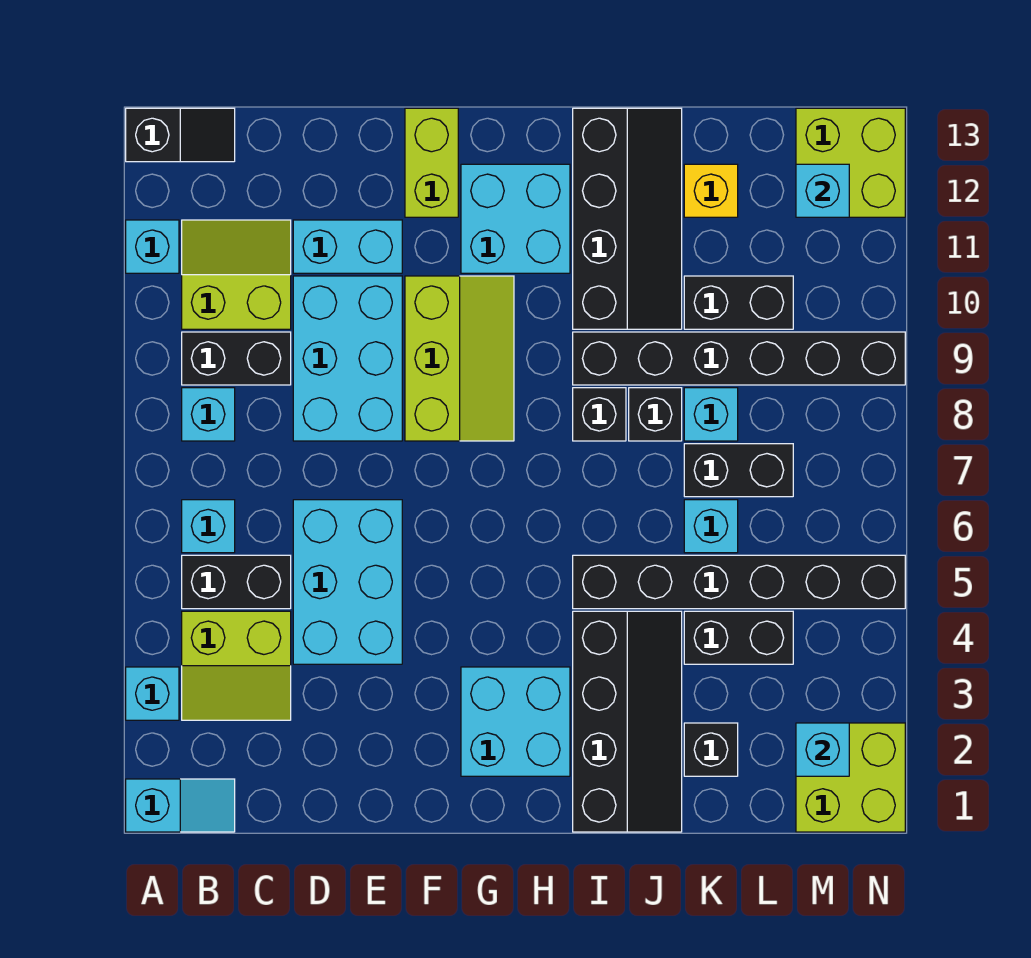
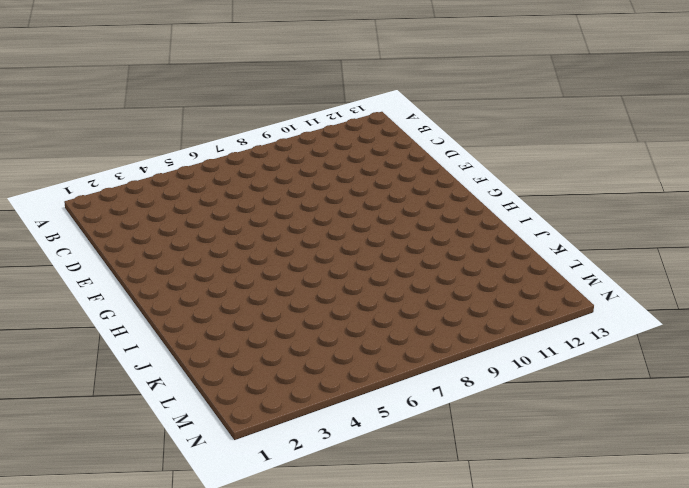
none -> cyan slope A1:B1 level 1 top A
none -> cyan brick A3 level 1
none -> cyan brick A11 level 1
none -> black slope A13:B13 level 1 top A

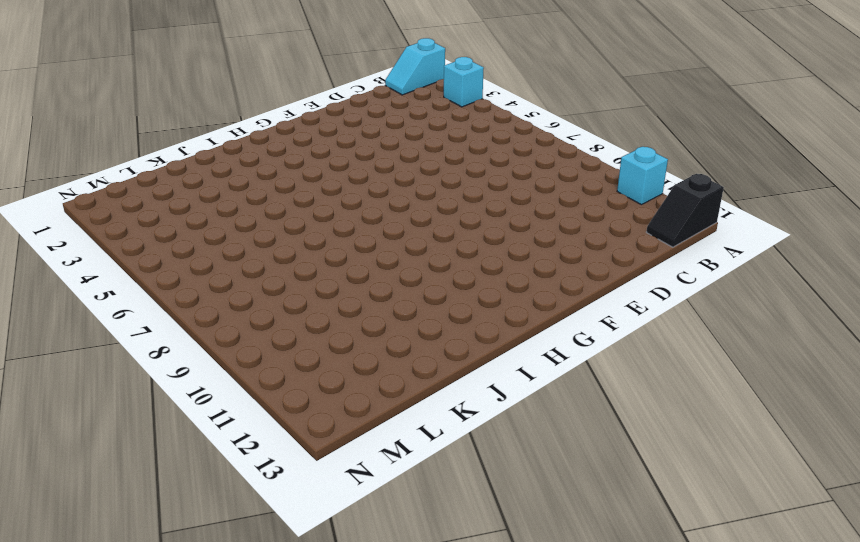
none -> lime slope B3:C4 level 1 top 4
none -> black brick B5:C5 level 1
none -> cyan brick B6 level 1
none -> cyan brick B8 level 1

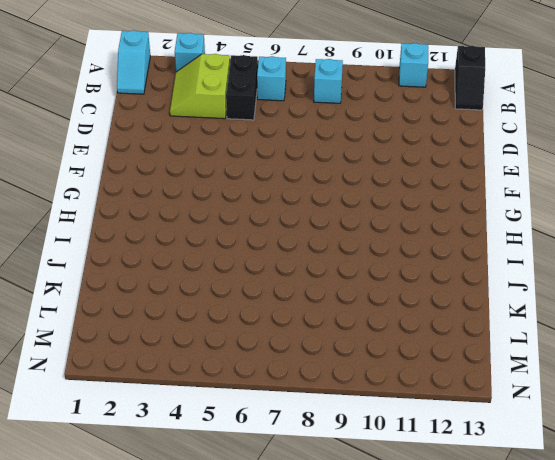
none -> black brick B9:C9 level 1
none -> lime slope B10:C11 level 1 top 10
none -> cyan brick D4:E6 level 1
none -> cyan brick D8:E10 level 1

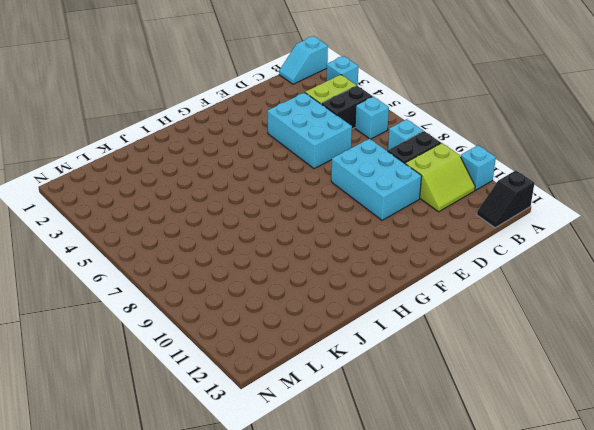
none -> cyan brick D11:E11 level 1
none -> lime slope F8:G10 level 1 top F
none -> lime brick F12:F13 level 1
none -> cyan brick G2:H3 level 1

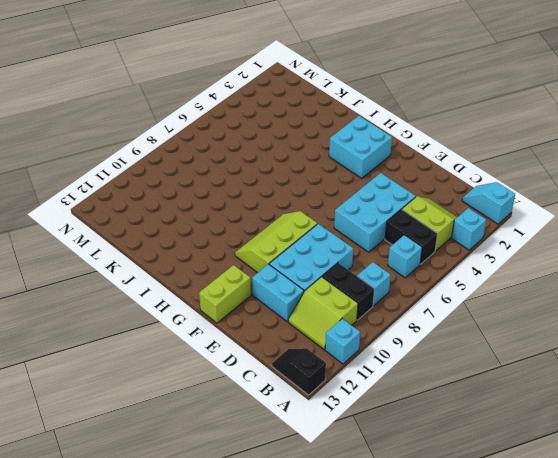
none -> cyan brick G11:H12 level 1
none -> black slope I1:J4 level 1 top I
none -> black brick I5:N5 level 1
none -> black brick I8 level 1

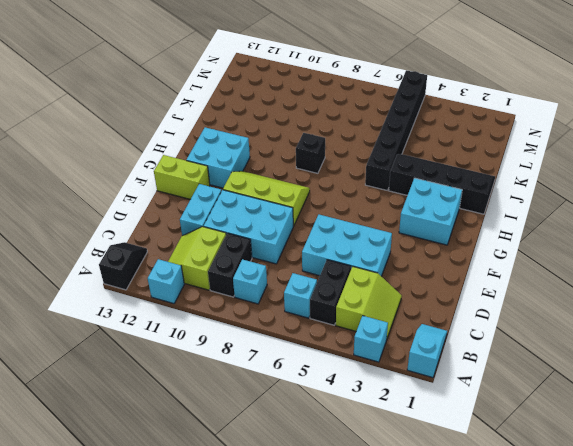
none -> black brick I9:N9 level 1
none -> black slope I10:J13 level 1 top I
none -> black brick J8 level 1
none -> black brick K2 level 1

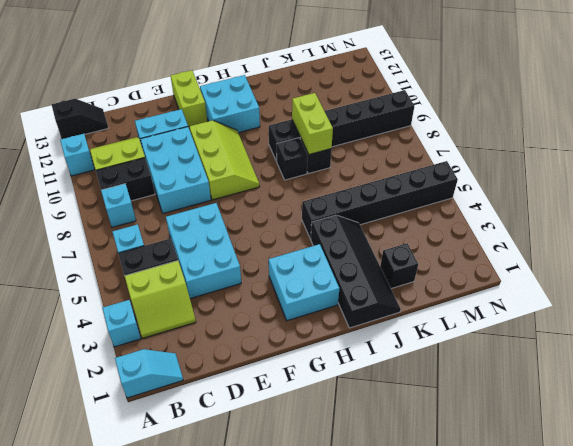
lime brick J8:J9 level 2 -> none
none -> black slope I10:J13 level 1 top I
none -> black brick K4:L4 level 1
none -> cyan brick K6 level 1
none -> black brick K7:L7 level 1

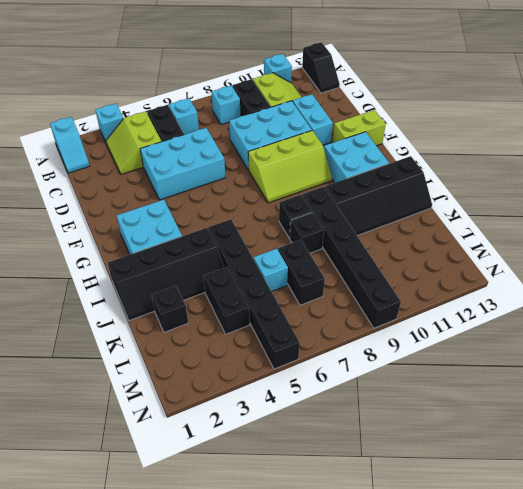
none -> cyan brick K8 level 1
none -> black brick K10:L10 level 1
none -> yellow brick K12 level 1
none -> lime brick M1:N2 level 1

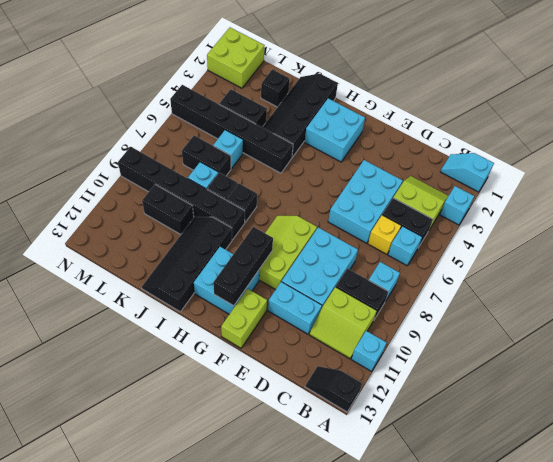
yellow brick C6 level 1 -> yellow brick K12 level 1
black brick G10:G12 level 2 -> none
none -> lime brick M12:N13 level 1
none -> cyan brick M2 level 2
none -> cyan brick M12 level 2

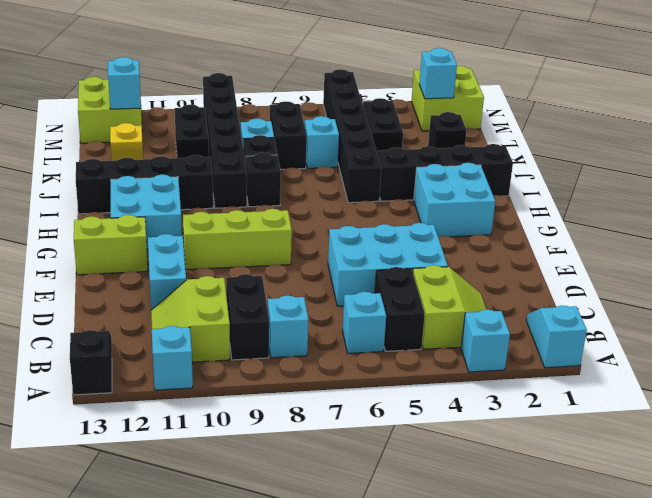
none -> cyan brick D8:E10 level 1

